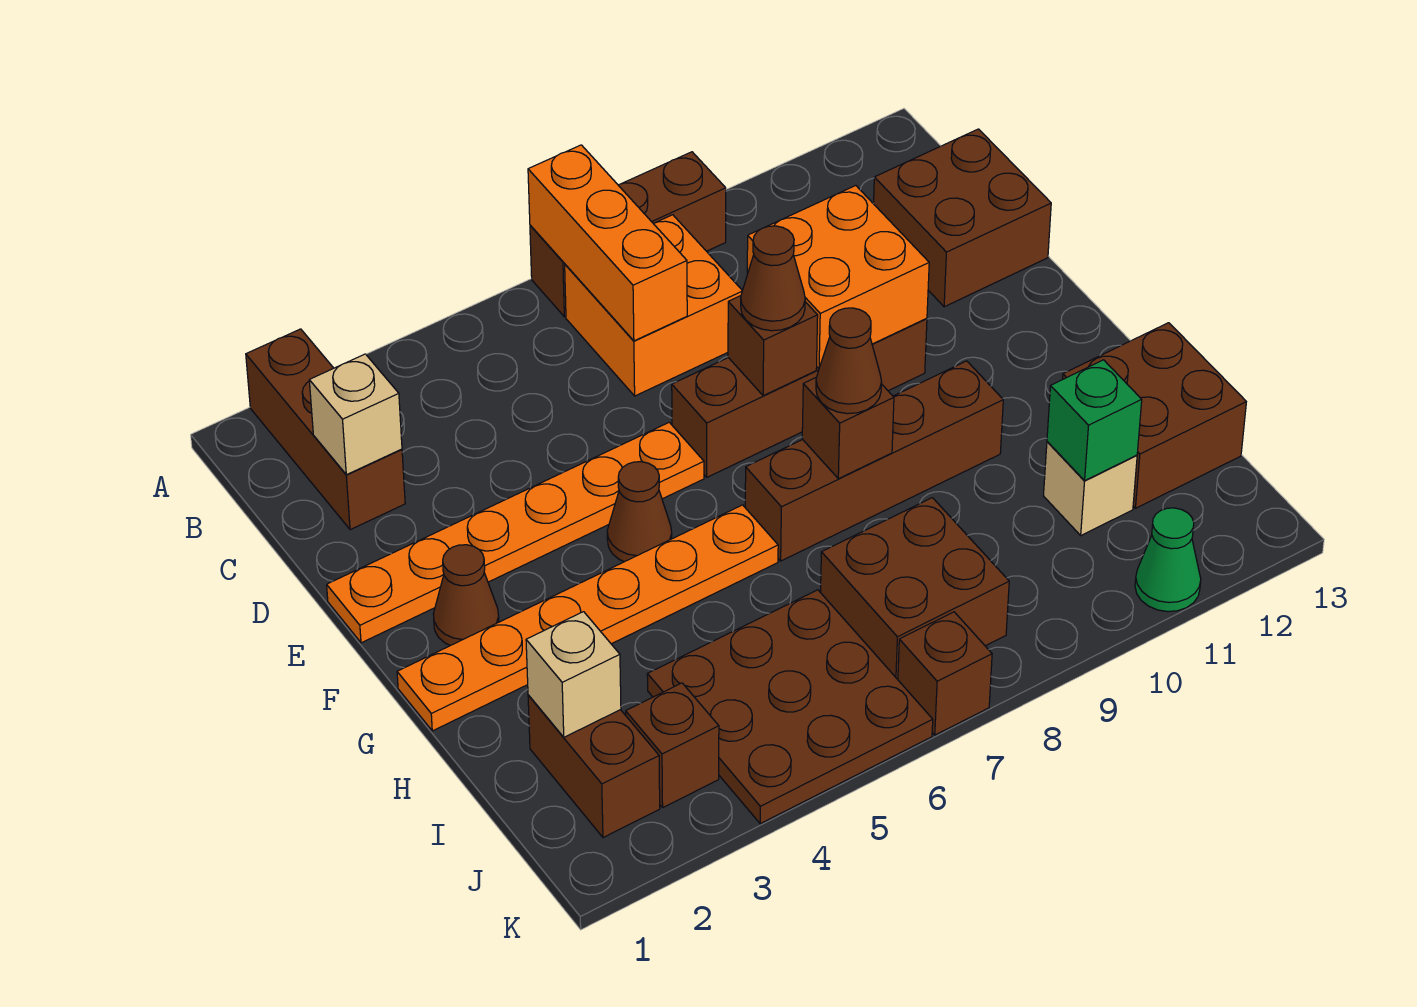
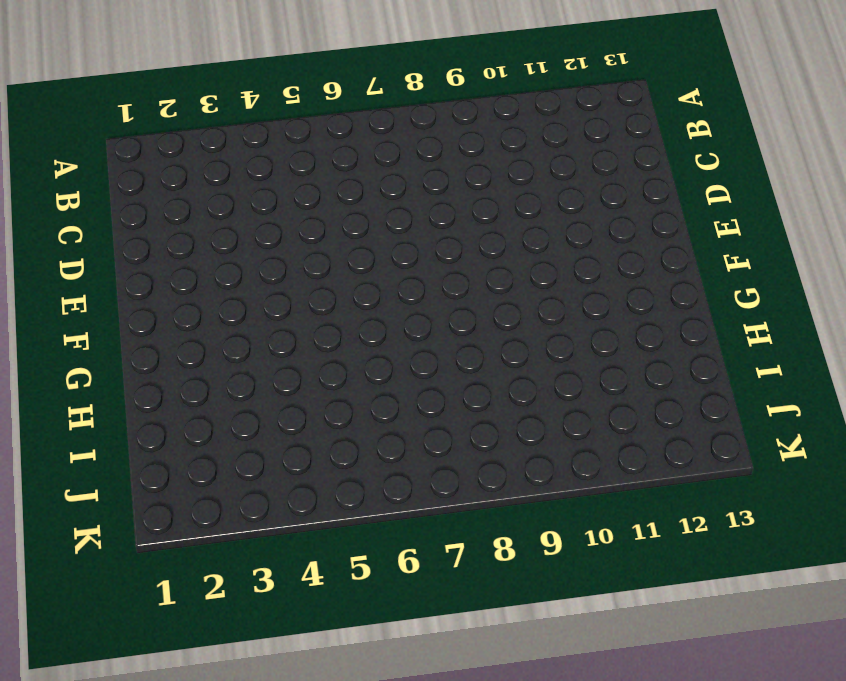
none -> brown brick A2:C2 level 1
none -> brown brick A7:A9 level 1
none -> orange brick B7:C8 level 1

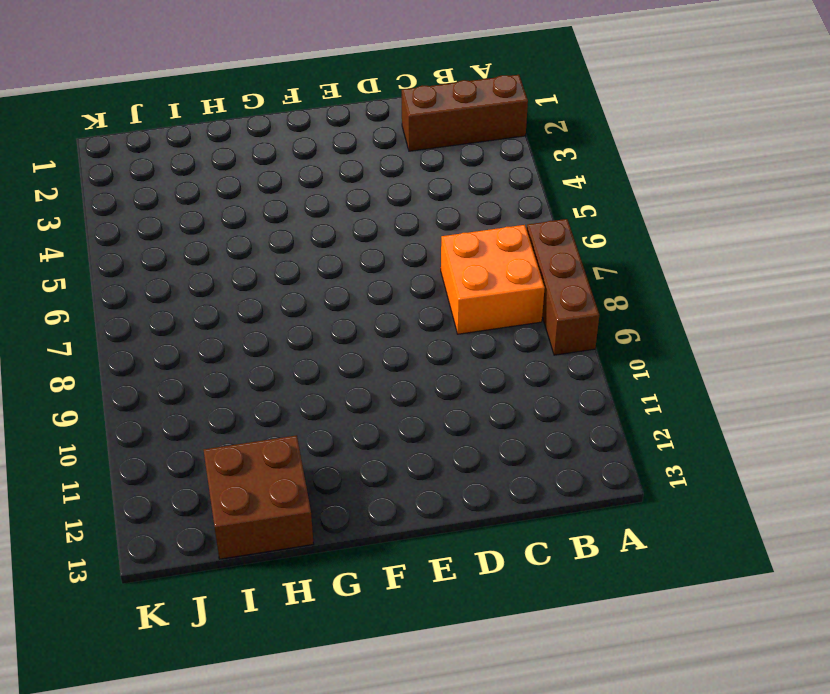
none -> brown brick C12:D13 level 1
none -> orange plate E1:E6 level 1
none -> brown brick E7:E10 level 1

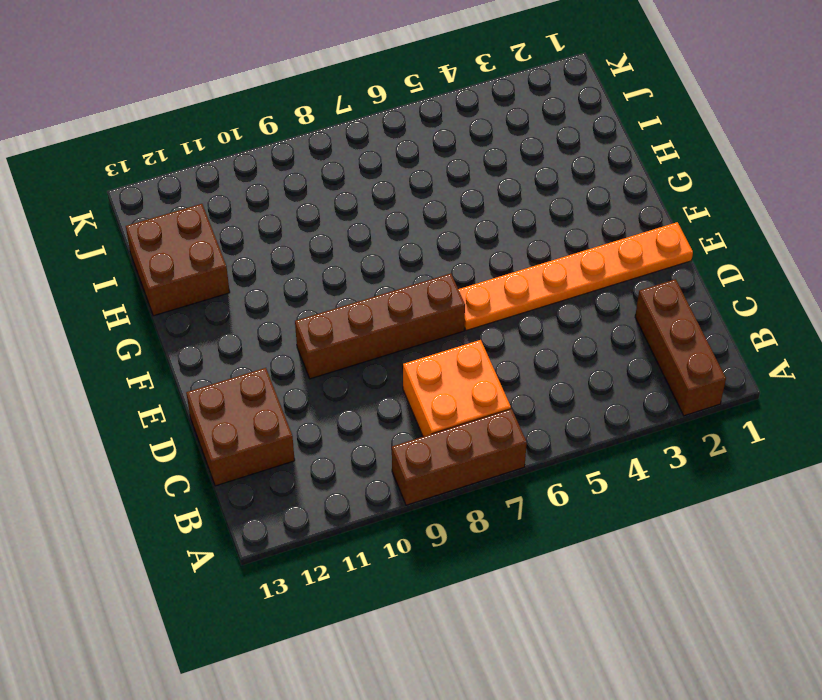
none -> brown cone F2 level 1
none -> brown cone F5 level 1
none -> orange plate G1:G6 level 1

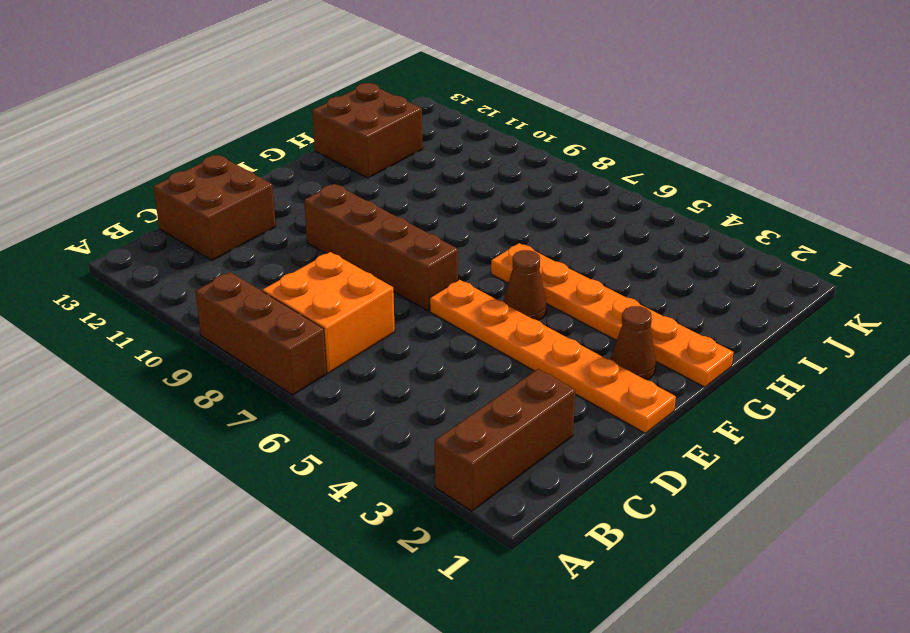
none -> brown brick G7:G10 level 1
none -> brown brick I2:J2 level 1
none -> brown plate I4:K6 level 1

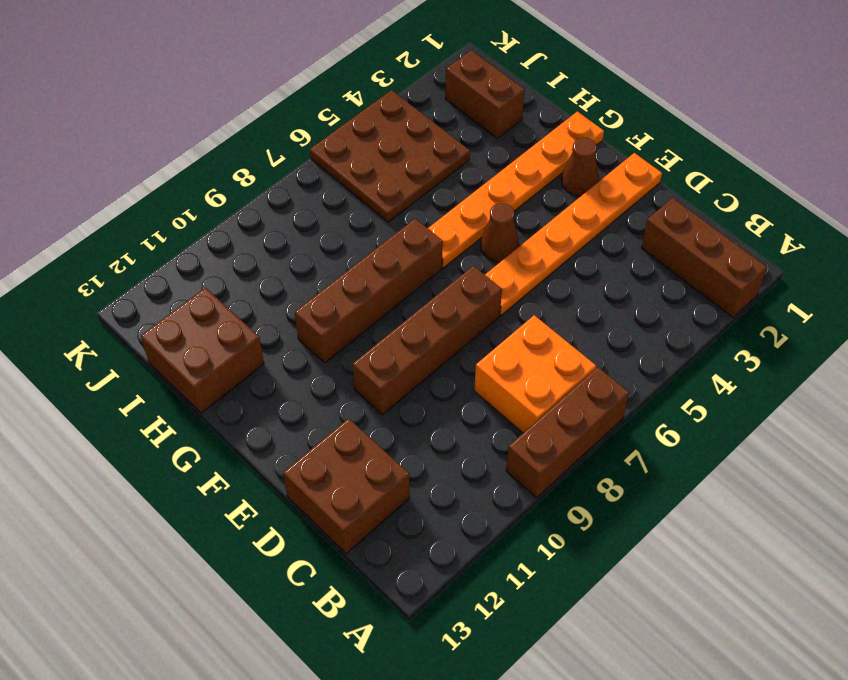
none -> brown brick I7:J8 level 1
none -> tan brick I11 level 1
none -> brown brick J3 level 1

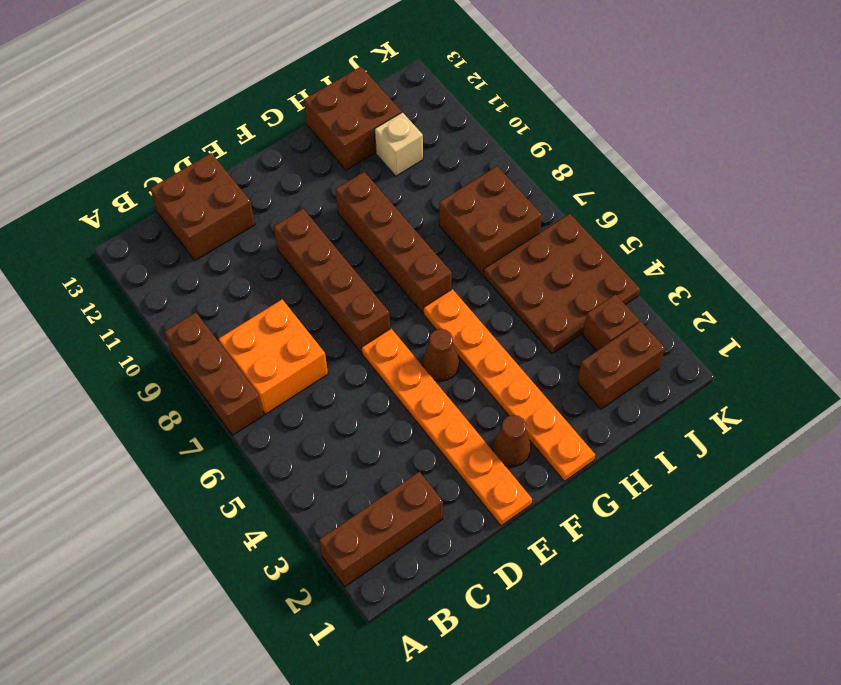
none -> brown brick K7 level 1
none -> green cone K11 level 1
none -> orange brick A7:C7 level 2

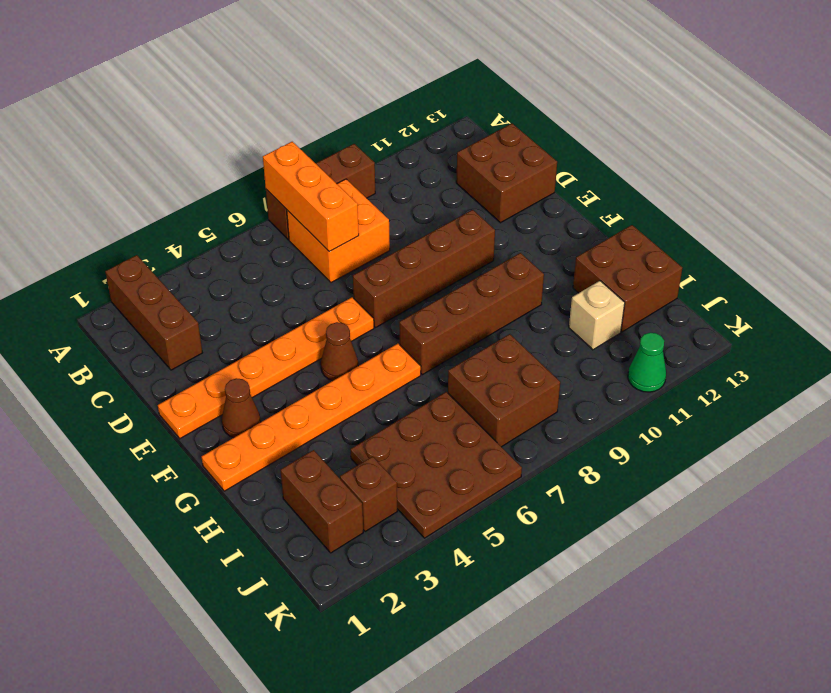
none -> brown brick K7 level 1
none -> tan brick C2 level 2
none -> orange brick D9:E10 level 2

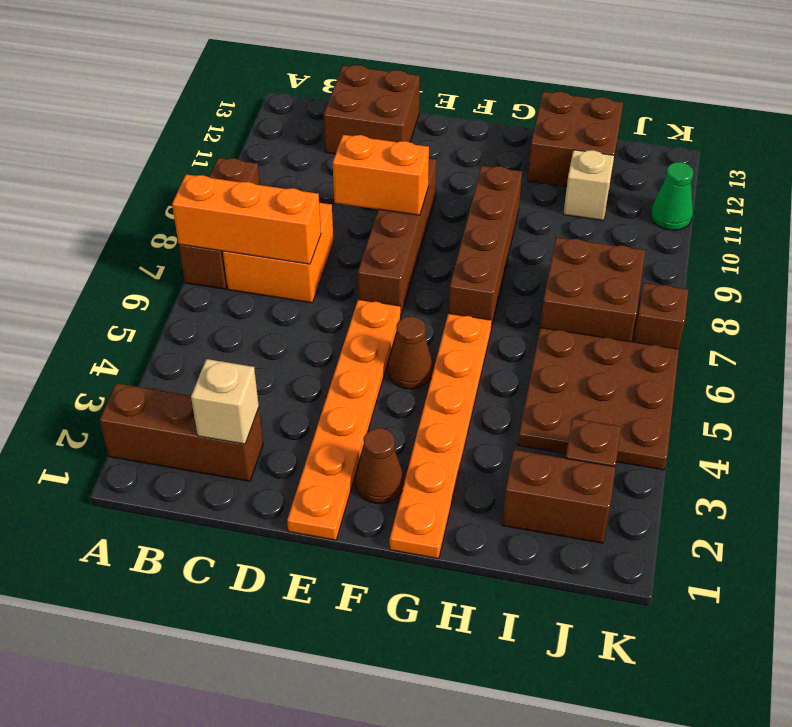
orange brick D9:E9 level 2 -> orange brick D9:E10 level 2
none -> brown brick E8 level 2
none -> brown brick G8 level 2
none -> tan brick I2 level 2

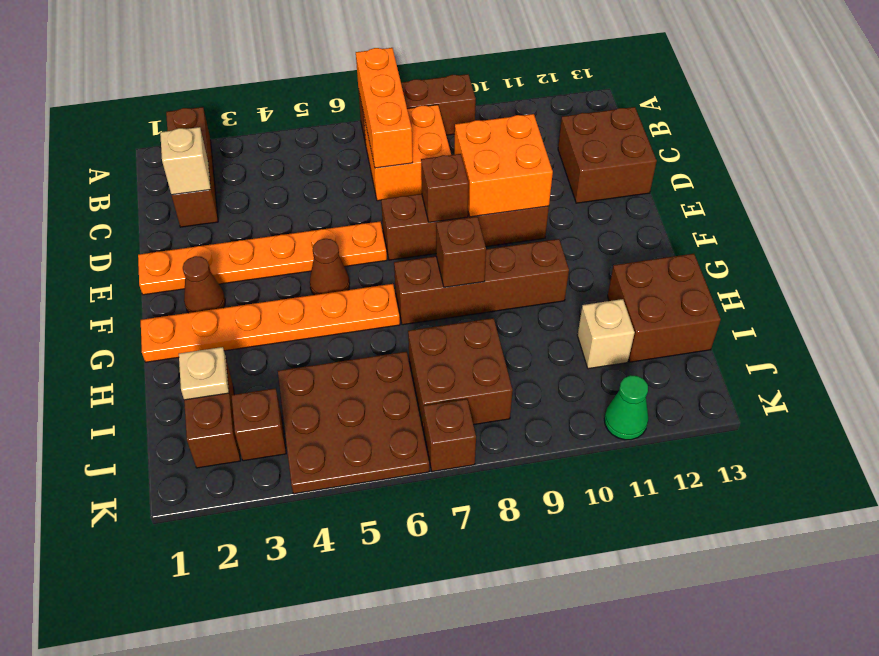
tan plate I2 level 2 -> tan brick I2 level 2
none -> green brick I11 level 2
none -> brown cone E8 level 3
none -> brown cone G8 level 3

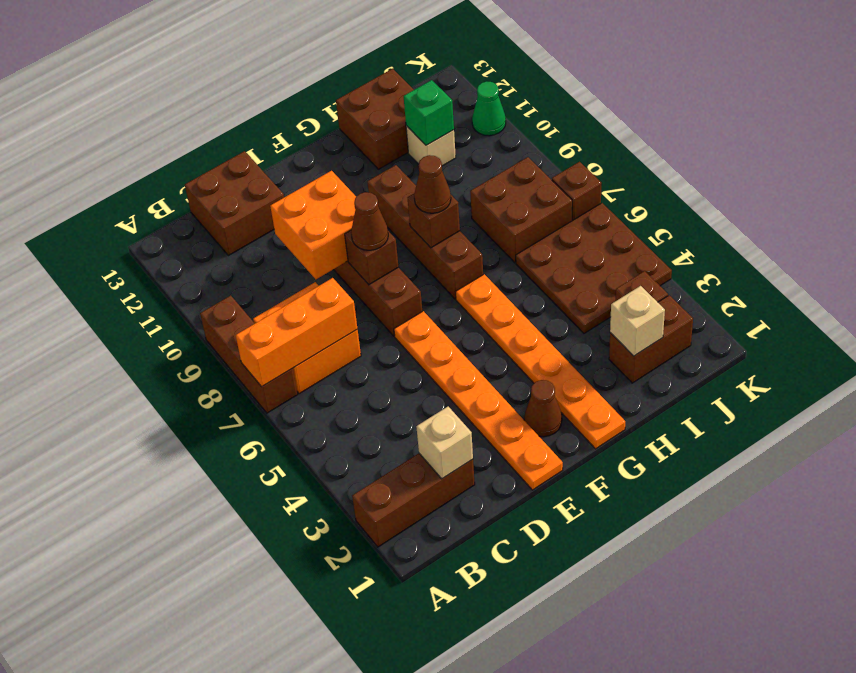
none -> brown cone F5 level 1

